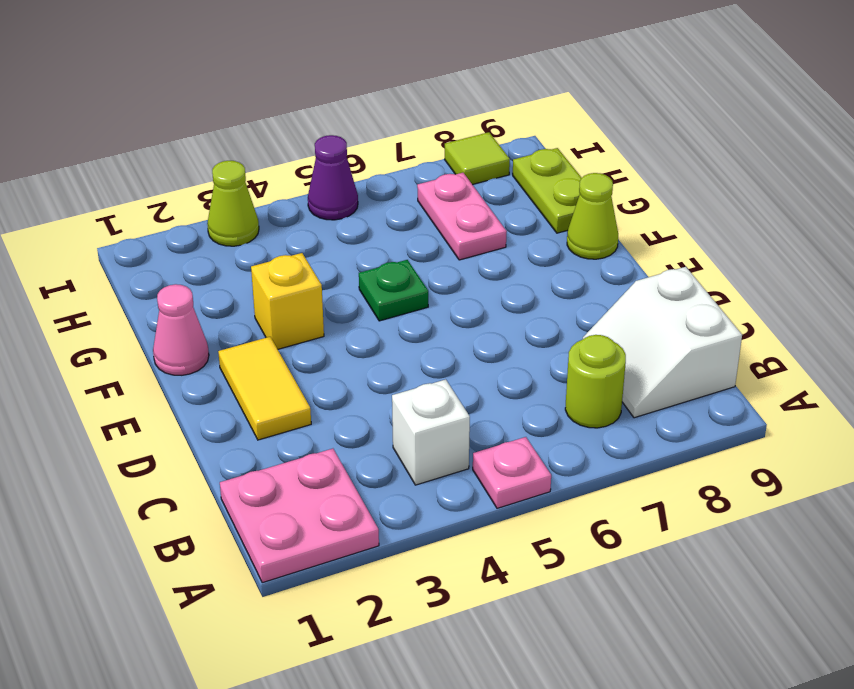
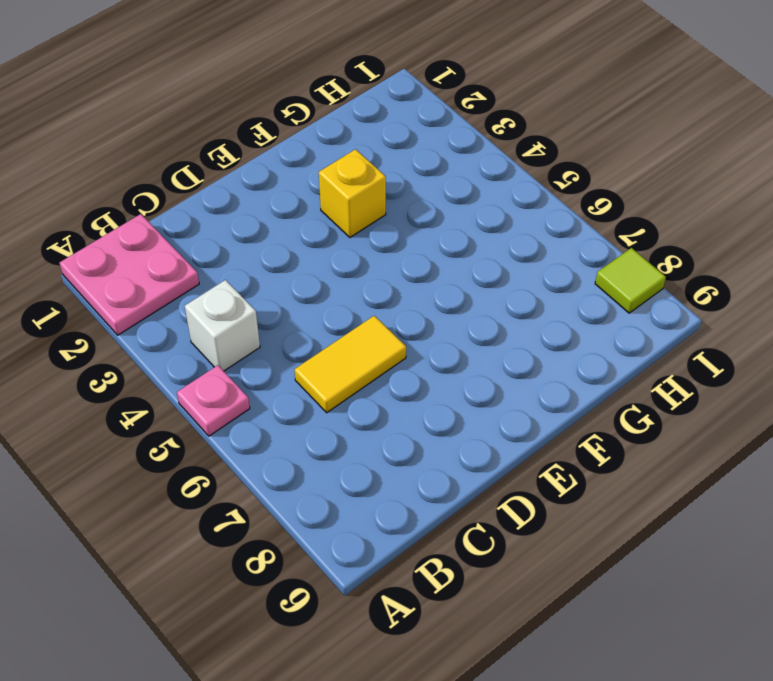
yellow tile C6:D6 level 1 -> yellow tile D2:E2 level 1
none -> lime round brick B7 level 1
none -> white slope B8:C9 level 1 top 9
none -> pink cone F1 level 1

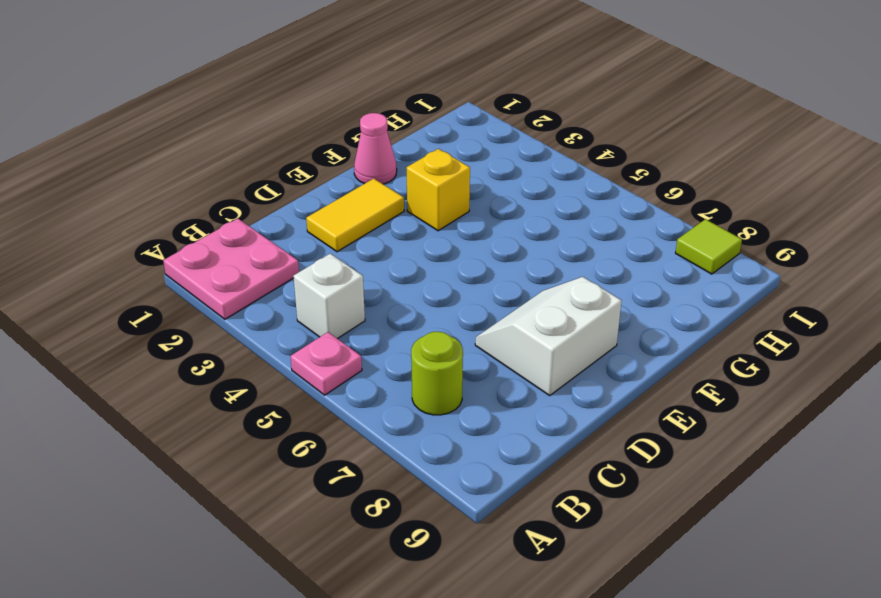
white slope D7:E8 level 1 top 8 -> white slope B8:C9 level 1 top 9
none -> green plate F5 level 1
none -> lime cone F9 level 1
none -> pink plate G7:H7 level 1

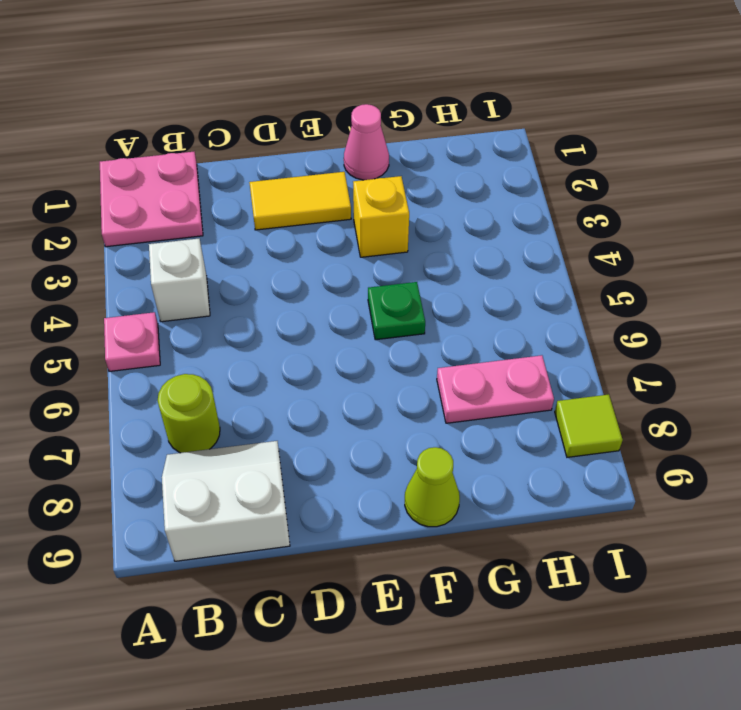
none -> lime plate G9:H9 level 1
none -> lime cone I3 level 1
none -> purple cone I5 level 1

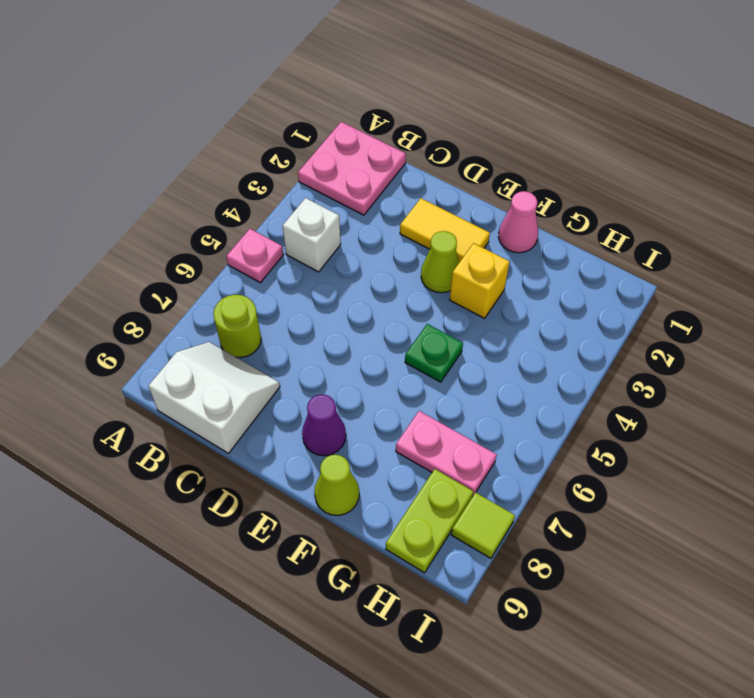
lime cone E3 level 1 -> lime cone I3 level 1
purple cone E8 level 1 -> purple cone I5 level 1
lime plate H8:H9 level 1 -> lime plate G9:H9 level 1

